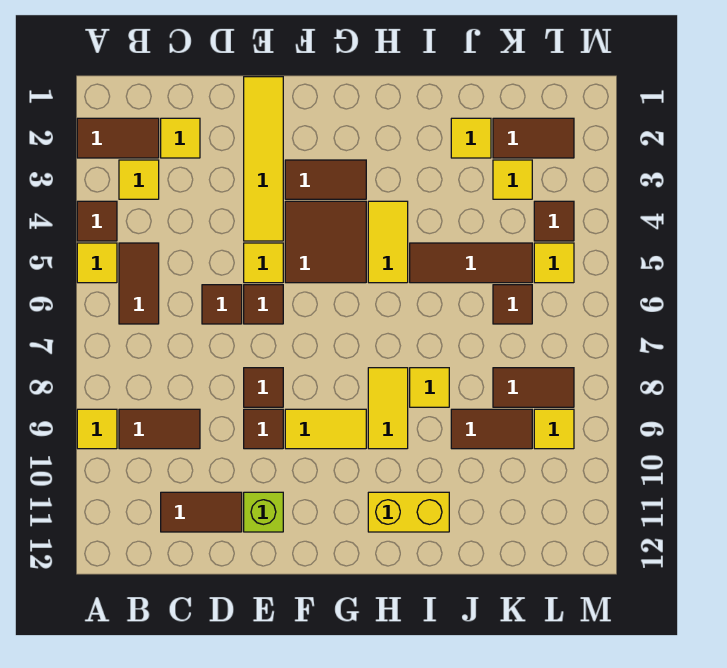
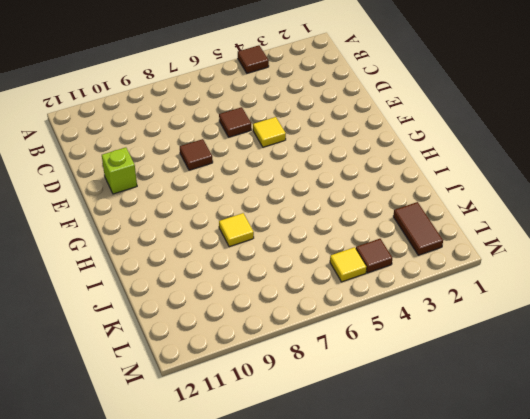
none -> brown tile A2:B2 level 1
none -> yellow tile A5 level 1
none -> yellow tile A9 level 1
none -> yellow tile B3 level 1

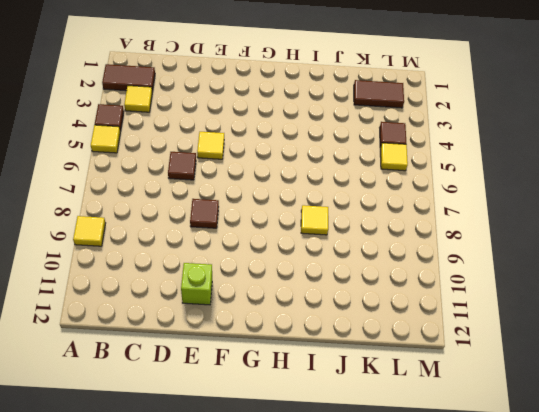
none -> brown tile B5:B6 level 1
none -> brown tile B9:C9 level 1
none -> yellow tile C2 level 1
none -> brown tile C11:D11 level 1

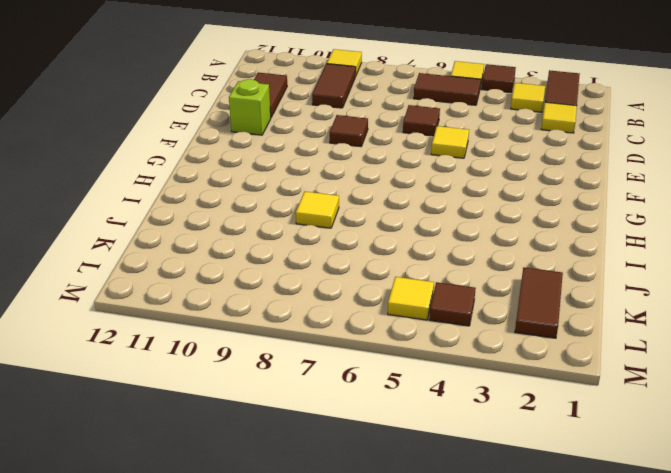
none -> yellow tile E1:E4 level 1
none -> brown tile E6 level 1
none -> brown tile E9 level 1
none -> brown tile F3:G3 level 1

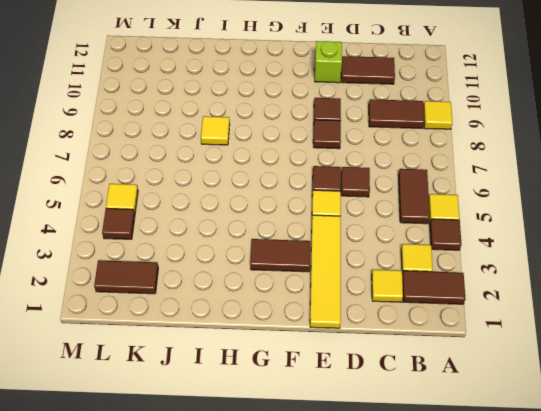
none -> brown tile F4:G5 level 1
none -> yellow tile F9:G9 level 1
none -> yellow tile H4:H5 level 1
none -> yellow tile H8:H9 level 1

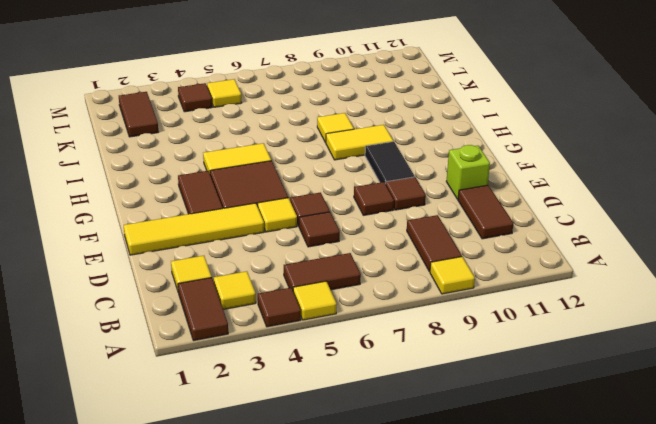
black tile F9:G9 level 1 -> yellow tile F9:G9 level 1
none -> yellow brick H11:I11 level 1
none -> brown tile I5:K5 level 1
none -> yellow tile J2 level 1
none -> brown tile J9:K9 level 1

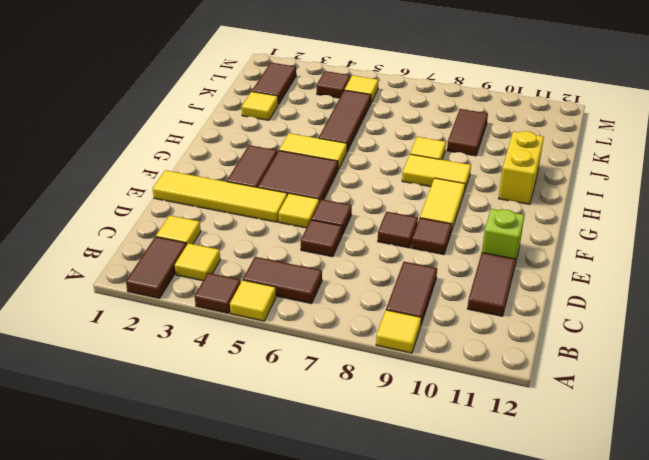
none -> yellow tile K3 level 1
none -> brown tile K6 level 1
none -> brown tile K8:L8 level 1
none -> yellow tile L9 level 1

